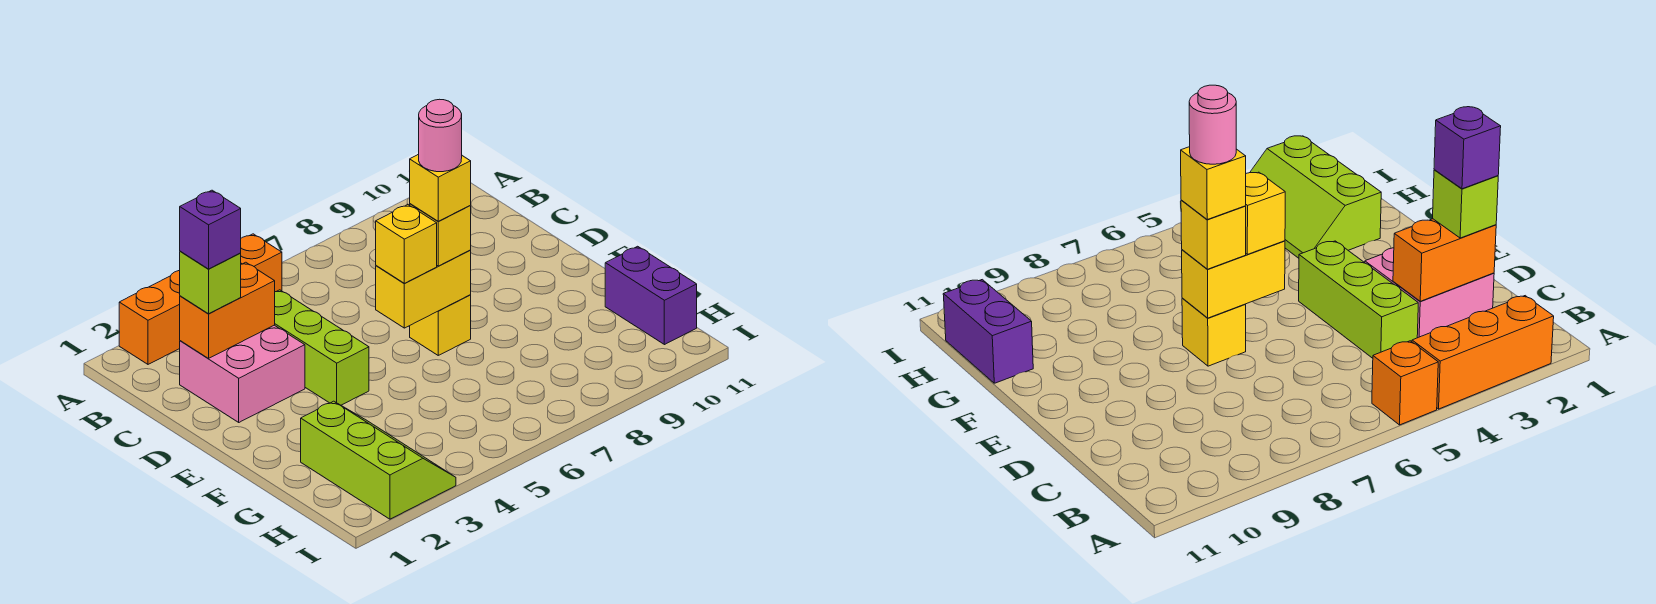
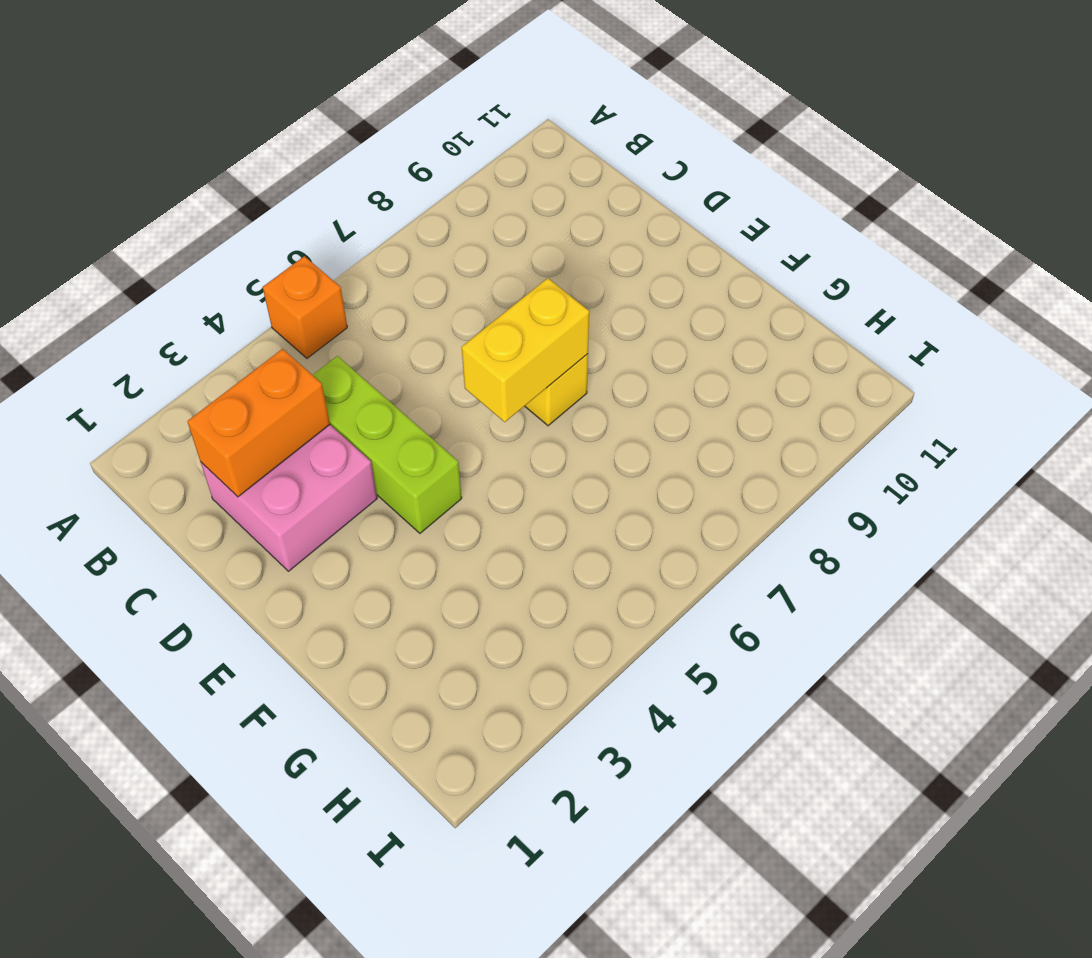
none -> orange brick A2:A4 level 1
none -> lime slope G2:I3 level 1 top 2
none -> purple brick G11:H11 level 1

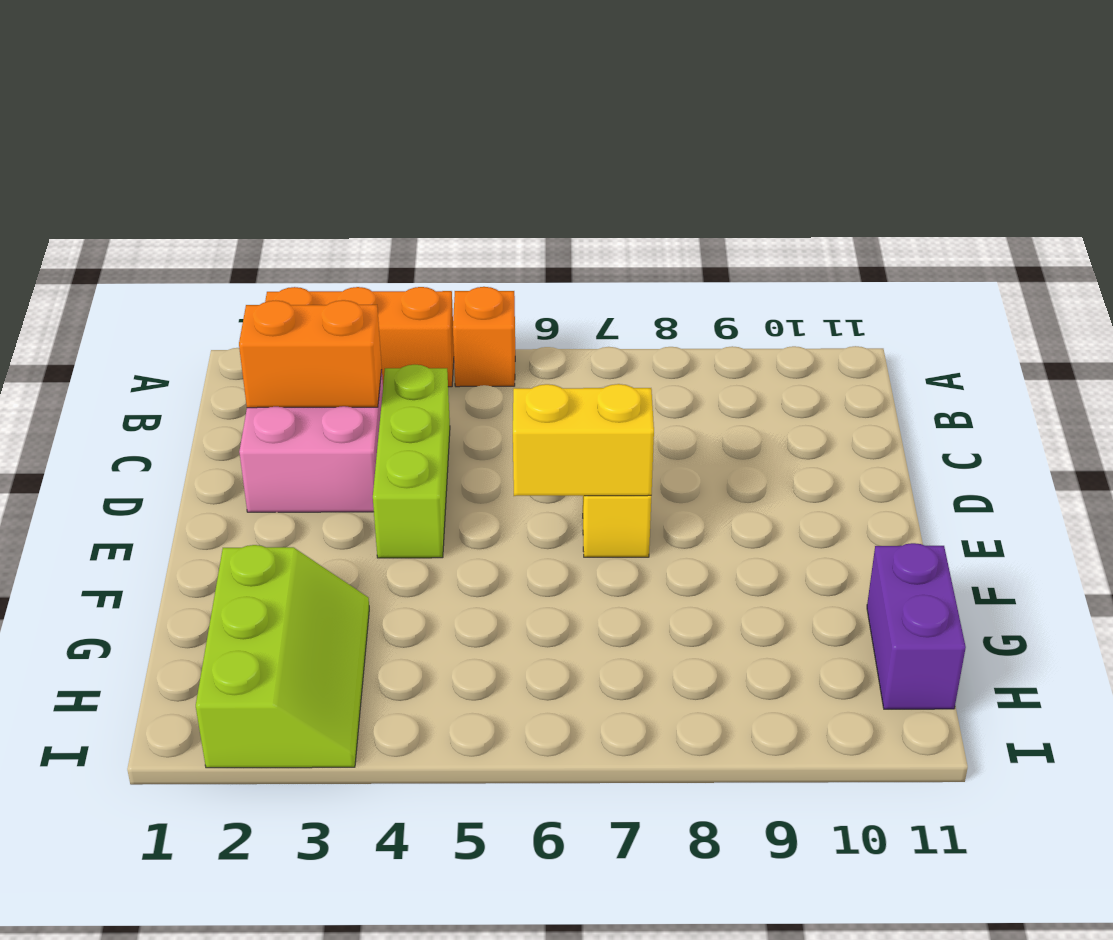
none -> lime brick C2 level 3
none -> yellow brick E6 level 3
none -> yellow brick E7 level 3

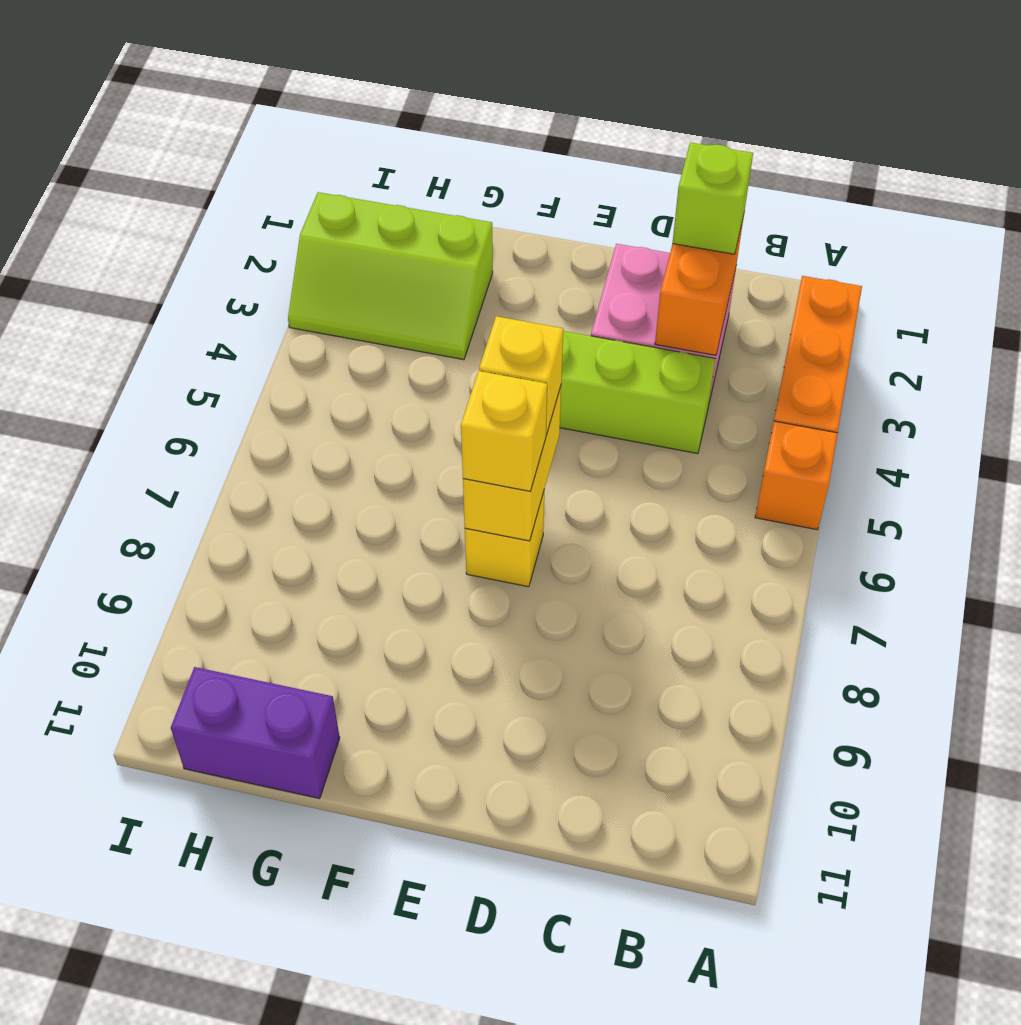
none -> purple brick C2 level 4
none -> yellow brick E7 level 4
none -> pink round brick E7 level 5

